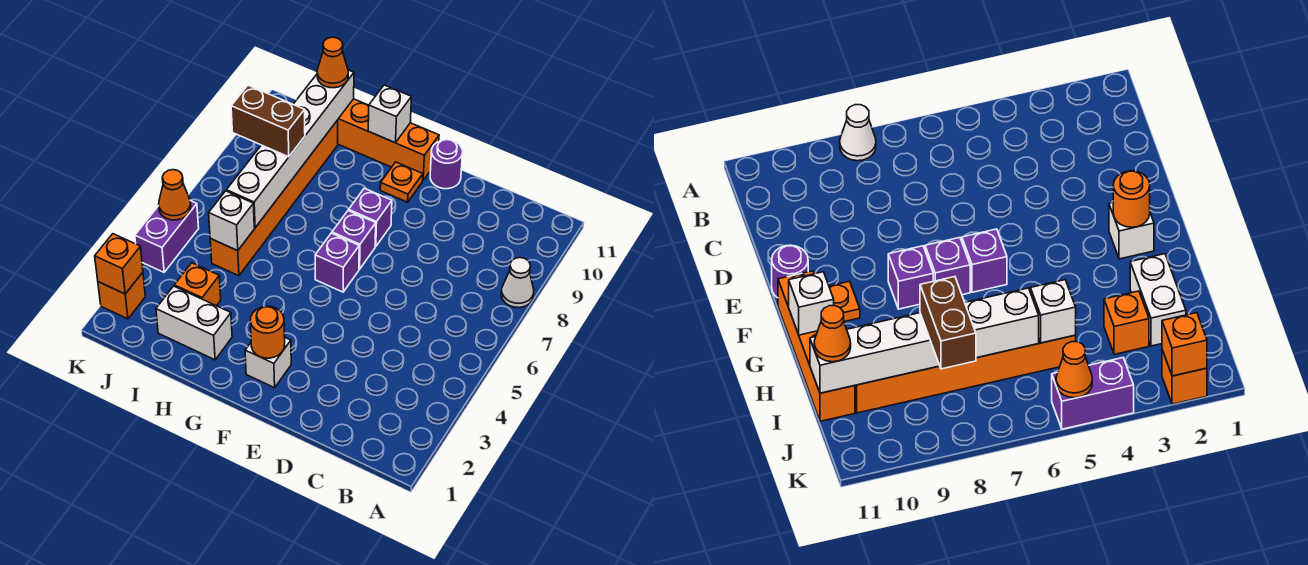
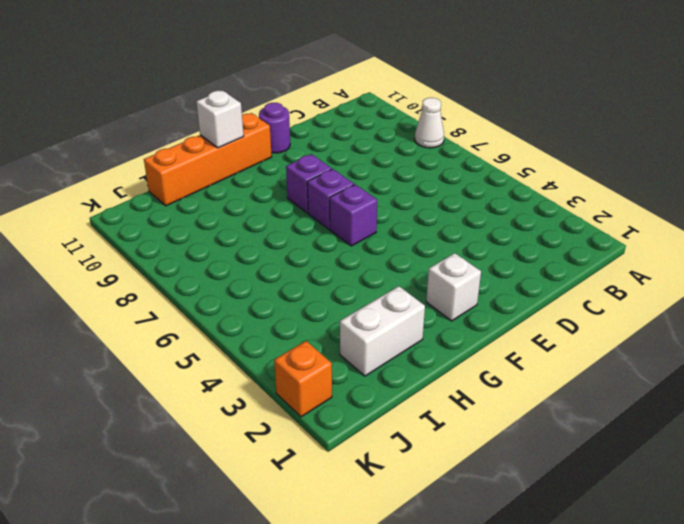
none -> orange plate F10 level 1
none -> orange brick I3 level 1
none -> orange brick I5:I10 level 1

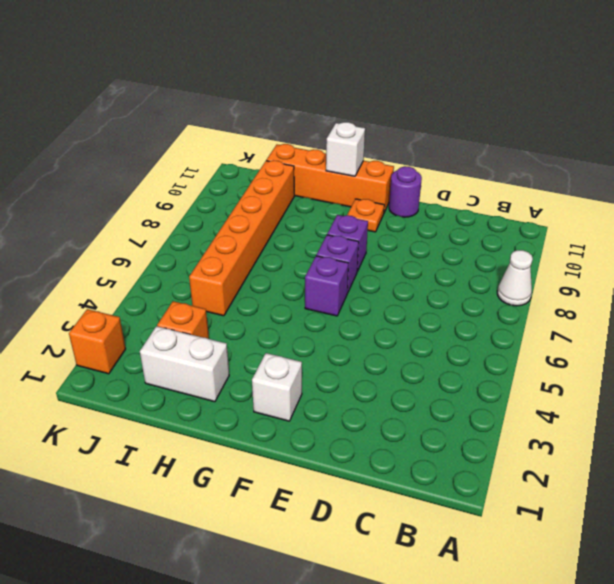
none -> purple brick K4:K5 level 1
none -> orange round brick F2 level 2
none -> white brick I5 level 2

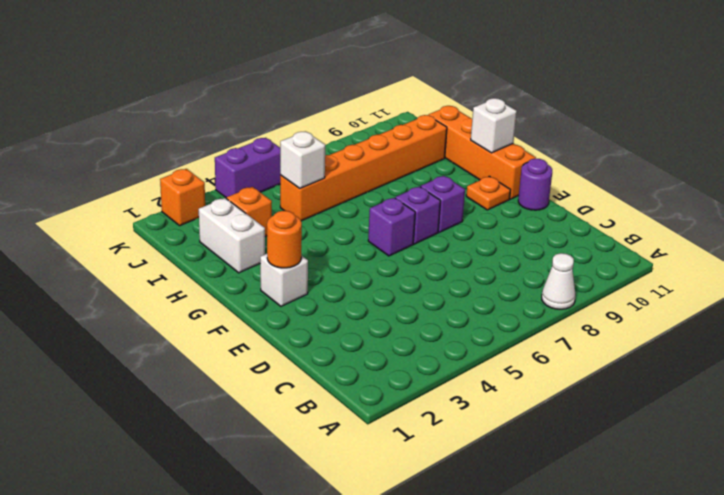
none -> white brick I6:I11 level 2
none -> orange brick K2 level 2
none -> orange cone K5 level 2

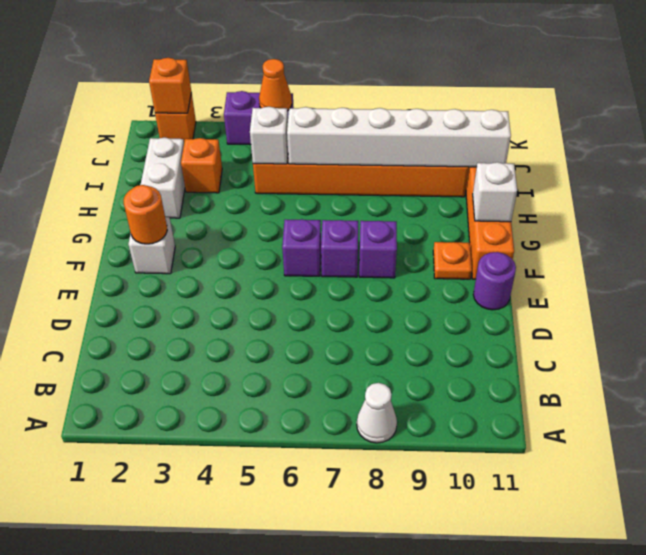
none -> brown brick I8:J8 level 3
none -> orange cone I11 level 3

